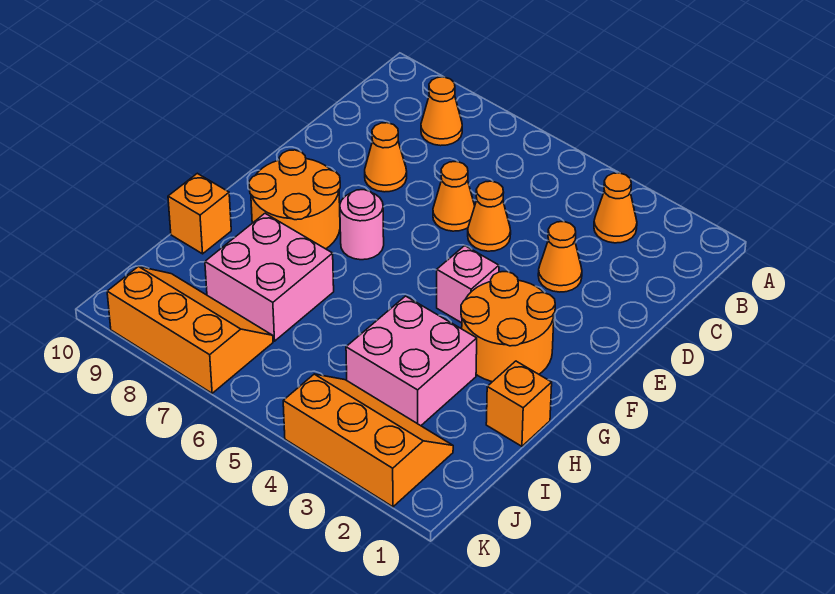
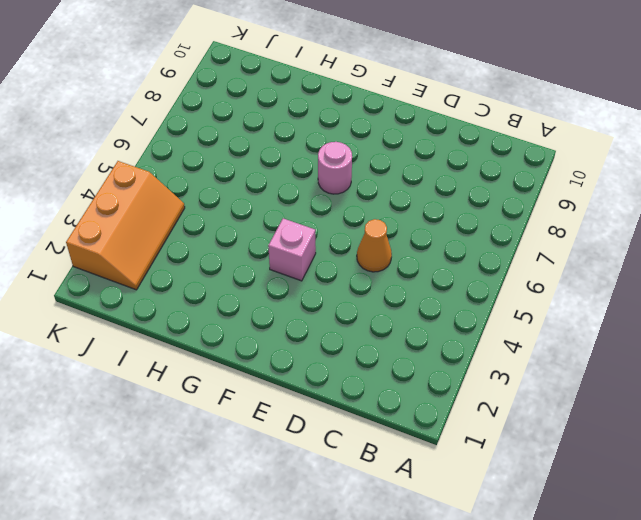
none -> orange cone B3 level 1
none -> orange cone B8 level 1
none -> orange cone D3 level 1

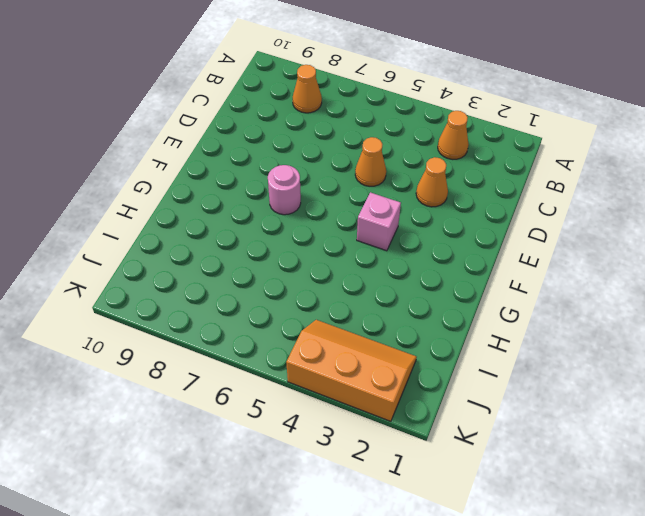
none -> orange cone D6 level 1
none -> orange cone D8 level 1
none -> orange round brick F2:G3 level 1

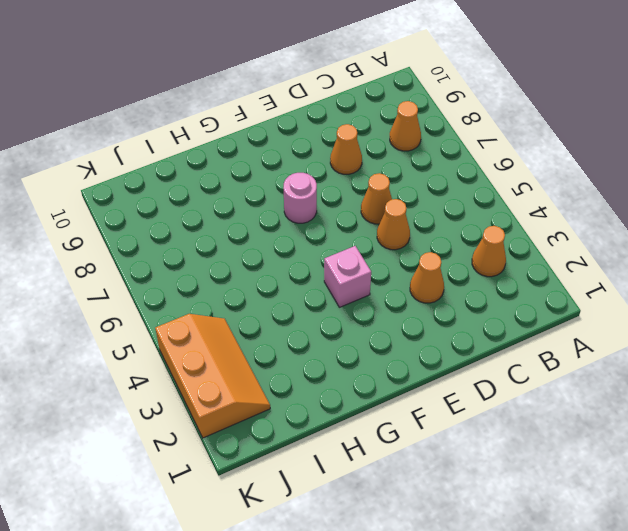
none -> orange round brick F2:G3 level 1
none -> orange round brick F8:G9 level 1
none -> orange brick H1 level 1

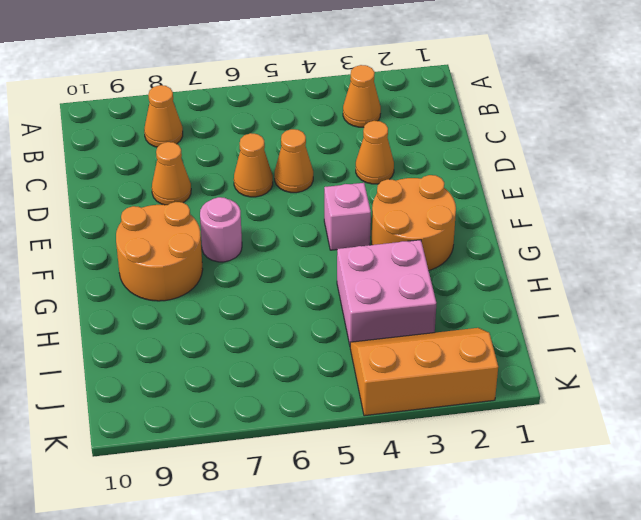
none -> orange brick H1 level 1
none -> pink brick H7:I8 level 1
none -> orange brick H10 level 1

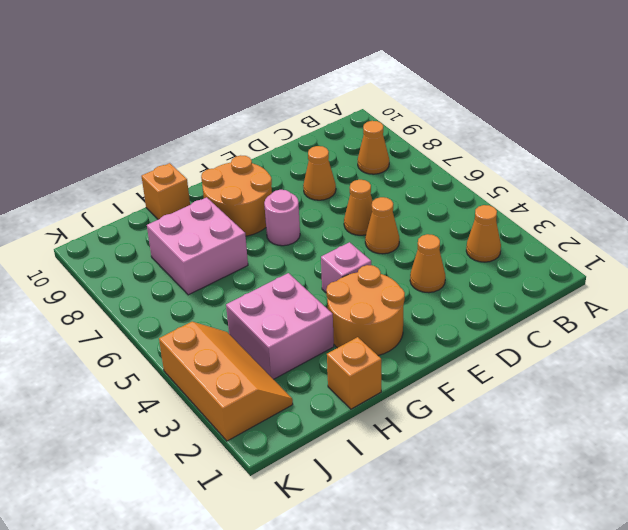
none -> orange slope J7:K9 level 1 top K

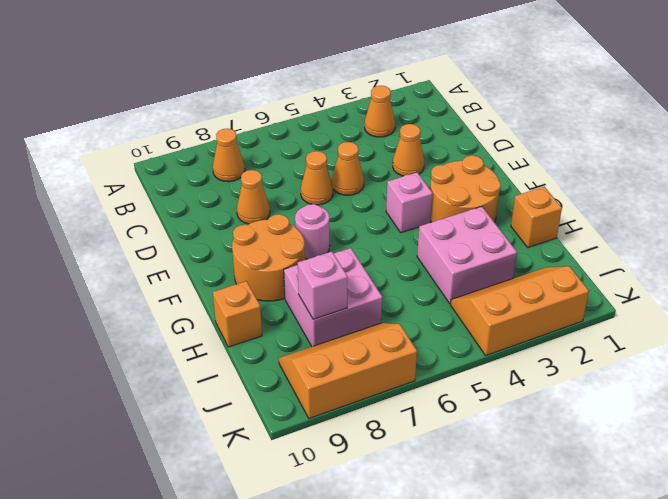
pink brick I8 level 2 -> none

